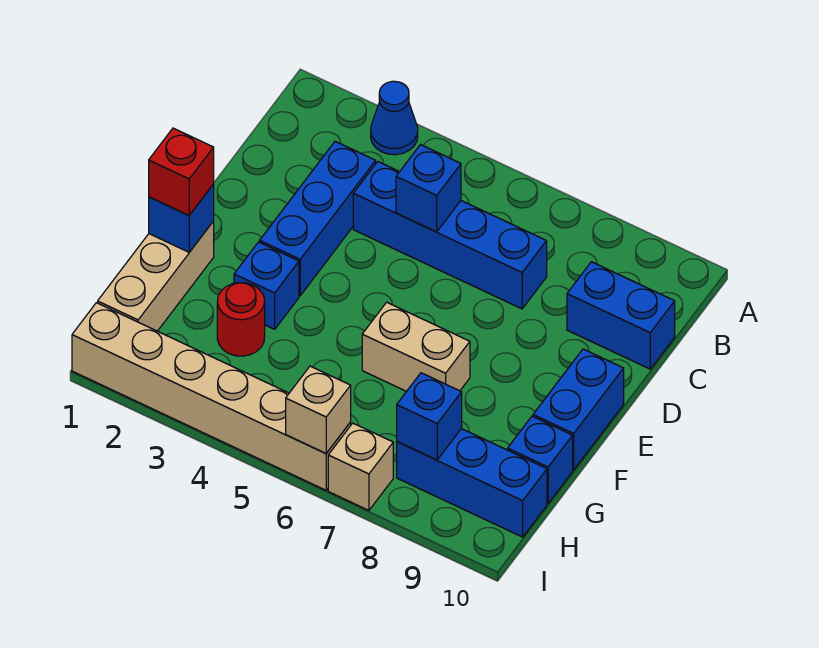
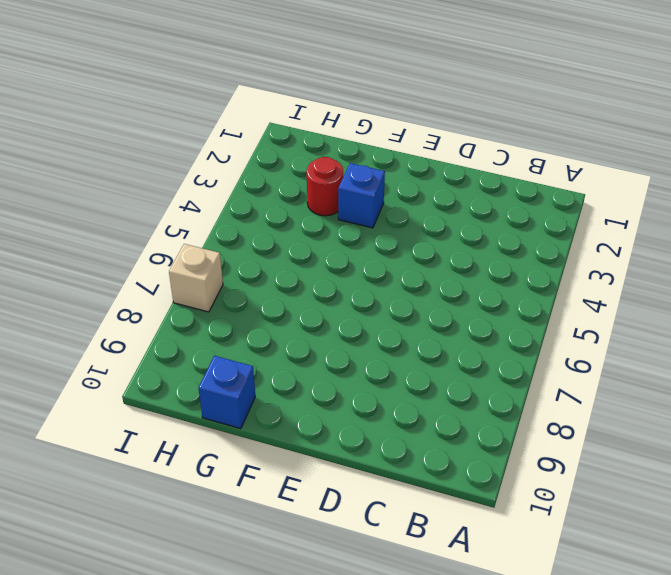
none -> blue cone A3 level 1
none -> blue brick C3:E3 level 1
none -> blue brick C4:C7 level 1

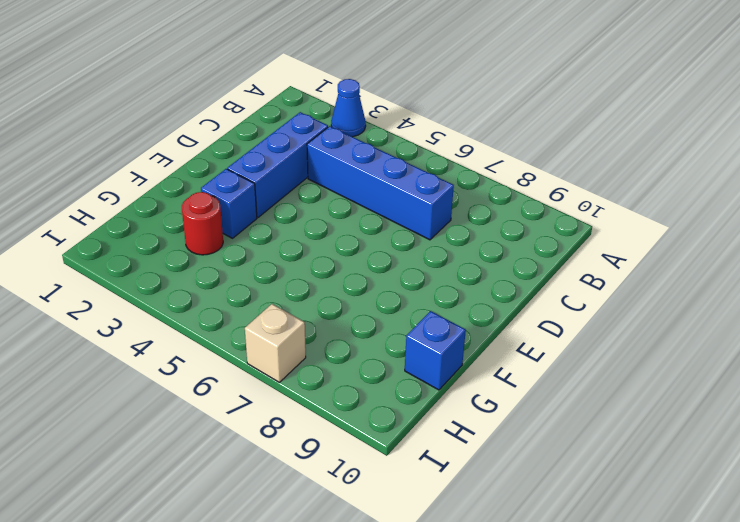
none -> blue brick C9:C10 level 1
none -> blue brick E10:F10 level 1
none -> tan brick F1:H1 level 1

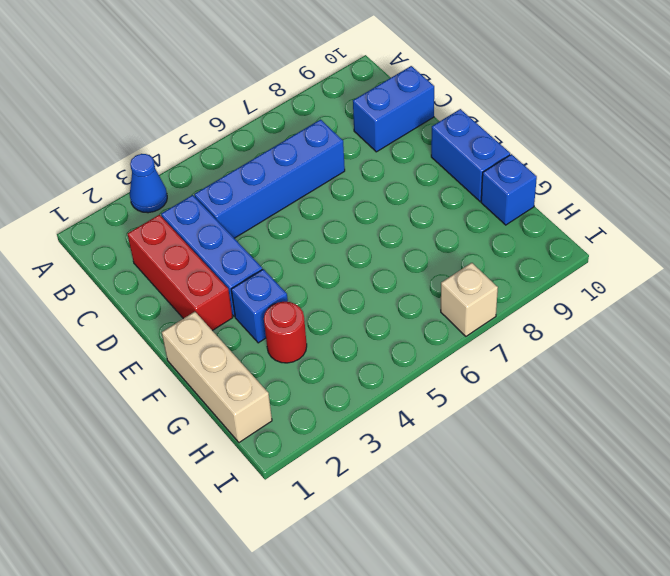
red brick C2:E2 level 1 -> none
none -> tan brick F6:F7 level 1
none -> blue brick H8:H10 level 1
none -> tan brick I1:I6 level 1

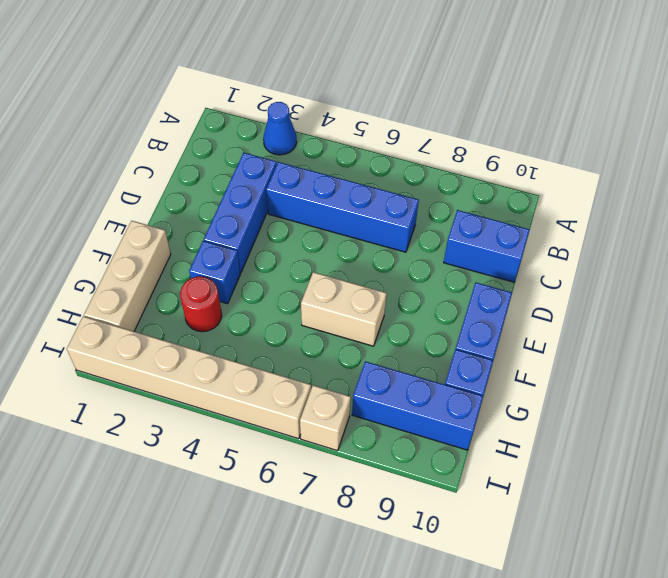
none -> blue brick C5 level 2
none -> blue brick F1 level 2
none -> blue brick H8 level 2

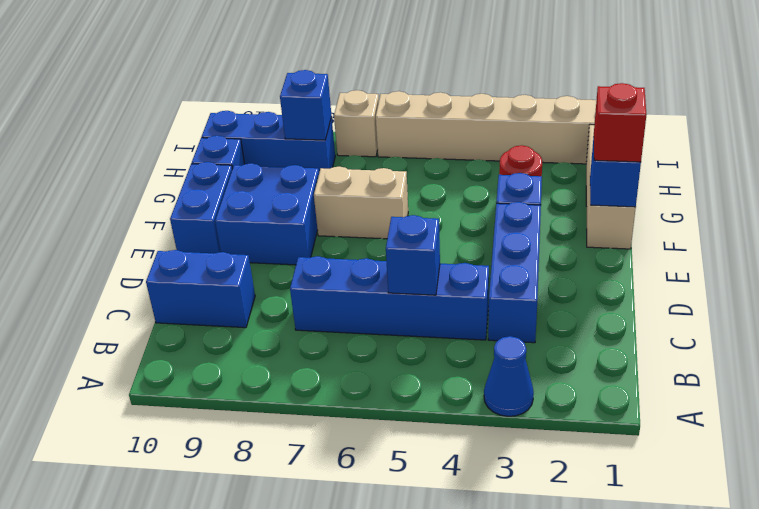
blue brick E8:F9 level 1 -> none
none -> tan brick I6 level 2

